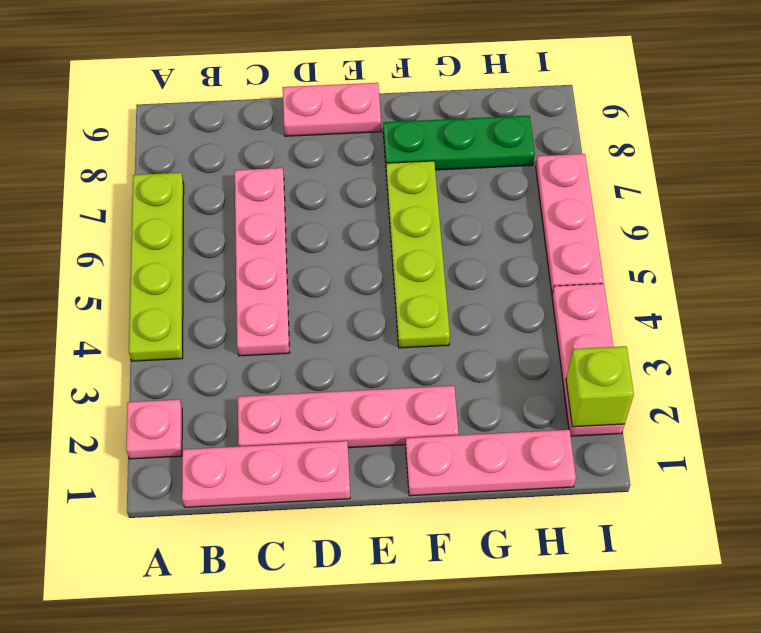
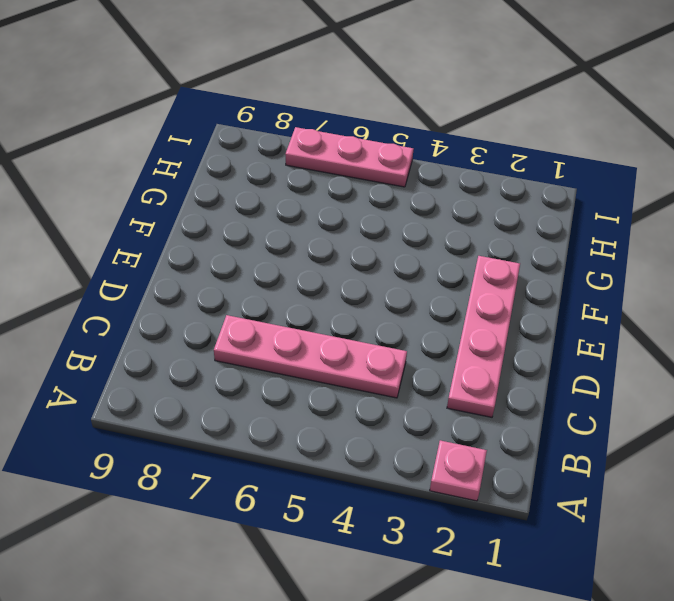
none -> lime plate A4:A7 level 1
none -> pink plate B1:D1 level 1
none -> pink plate D9:E9 level 1

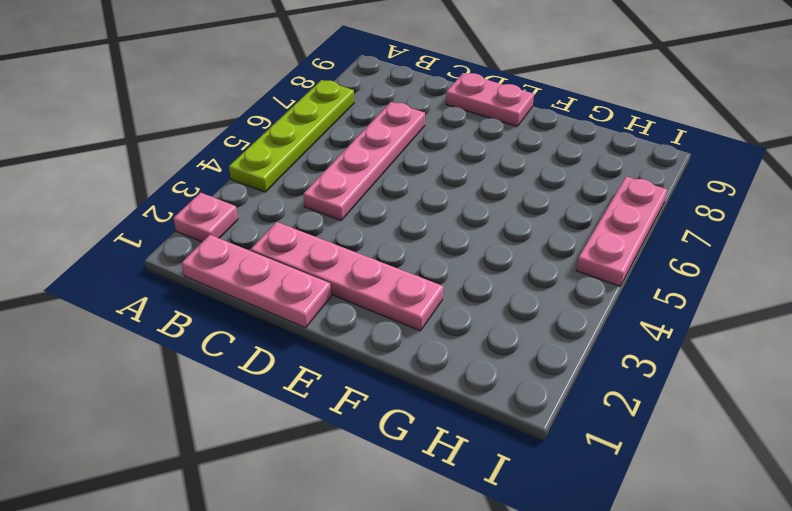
none -> pink plate F1:H1 level 1
none -> lime plate F4:F7 level 1
none -> green plate F8:H8 level 1

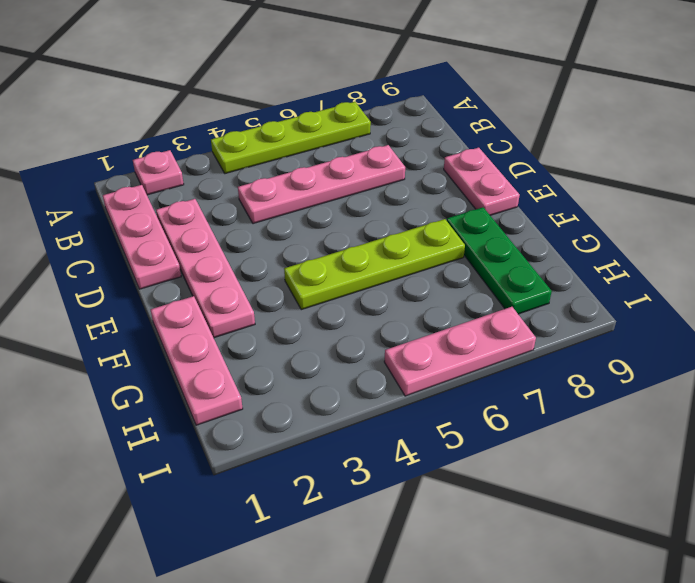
none -> pink plate I2:I4 level 1
none -> lime brick I2 level 2

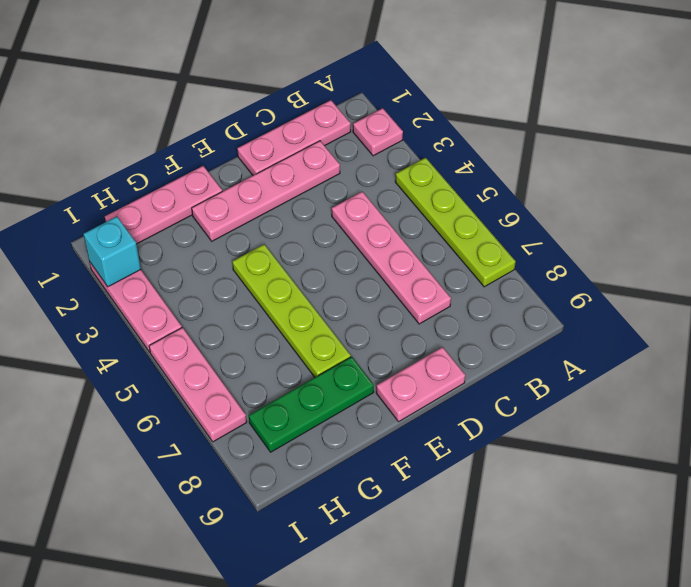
cyan brick I2 level 2 -> lime brick I2 level 2

